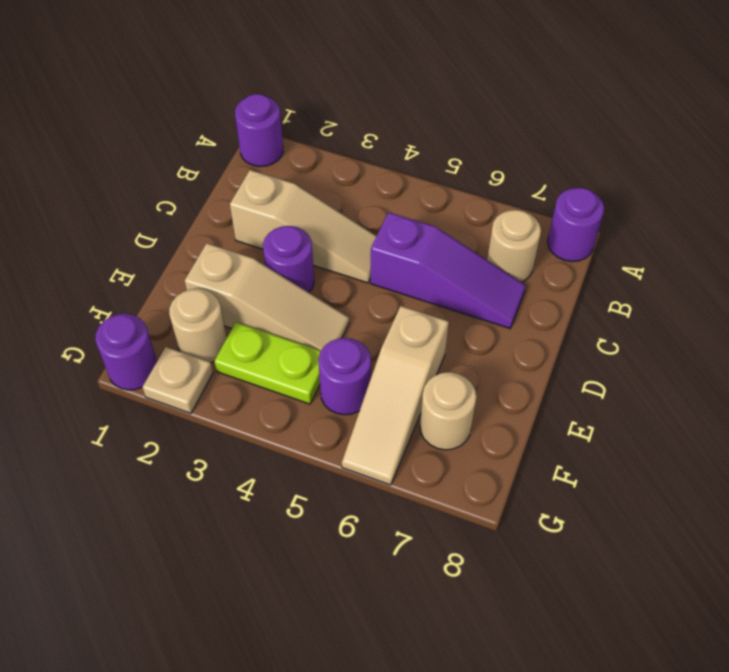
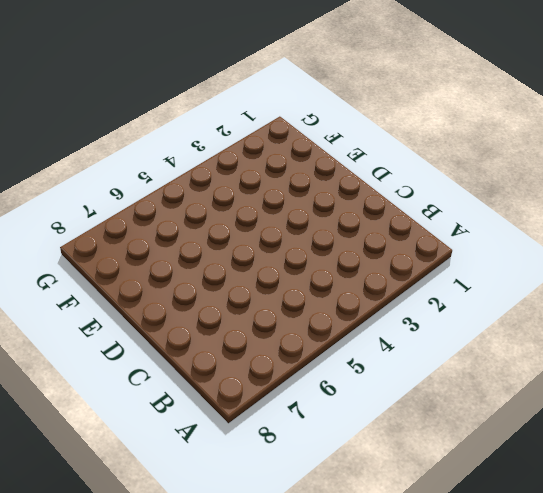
none -> purple round brick A1 level 1
none -> purple round brick A8 level 1
none -> tan round brick B7 level 1

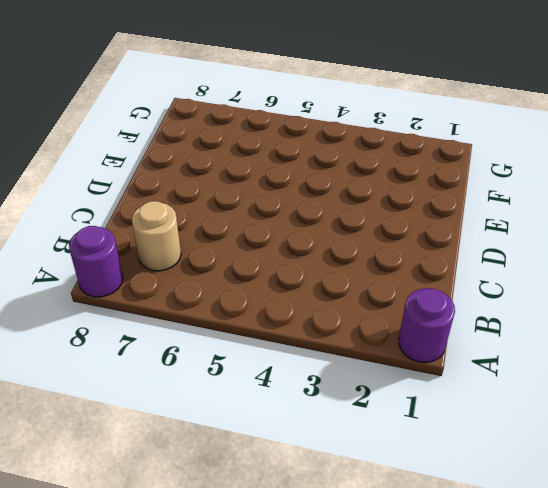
none -> tan slope C2:C4 level 1 top 2
none -> purple slope C5:C7 level 1 top 5
none -> purple round brick D3 level 1

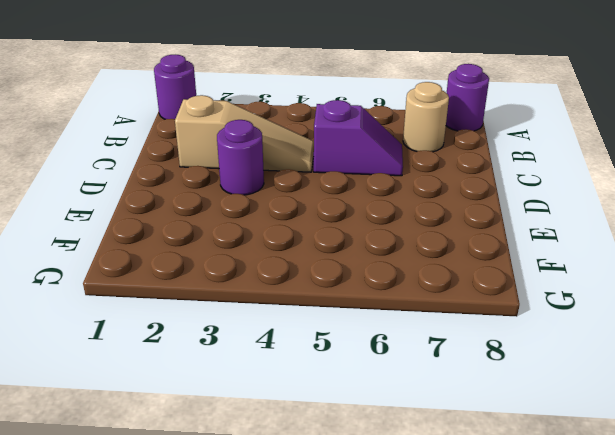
purple slope C5:C6 level 1 top 5 -> purple slope C5:C7 level 1 top 5
none -> tan slope E2:E4 level 1 top 2
none -> tan slope E6:G6 level 1 top E
none -> tan round brick F2 level 1

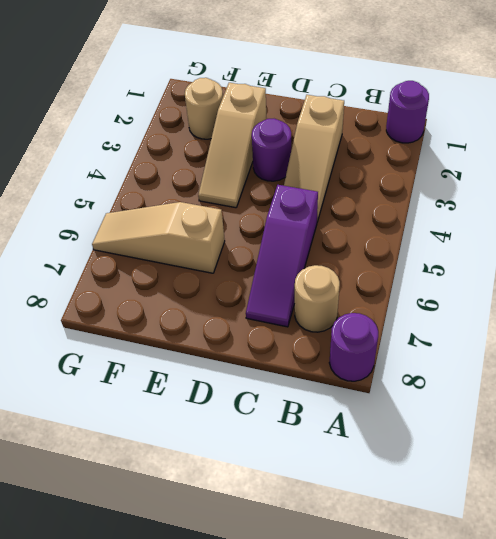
none -> lime plate F3:F4 level 1
none -> purple round brick F5 level 1
none -> tan round brick F7 level 1

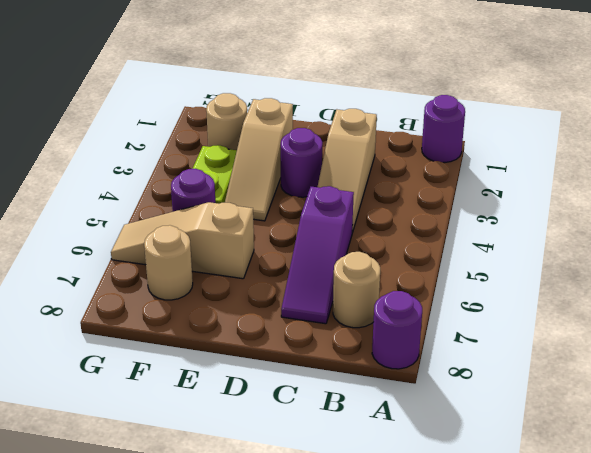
none -> purple round brick G1 level 1
none -> tan plate G2 level 1

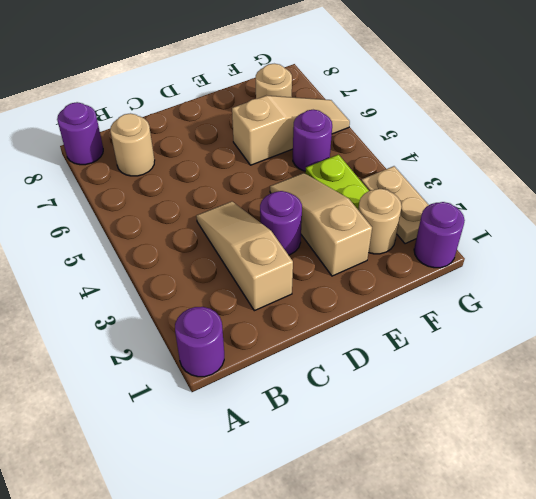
tan plate G2:G3 level 1 -> tan plate G2 level 1
none -> purple slope C5:C7 level 1 top 5

